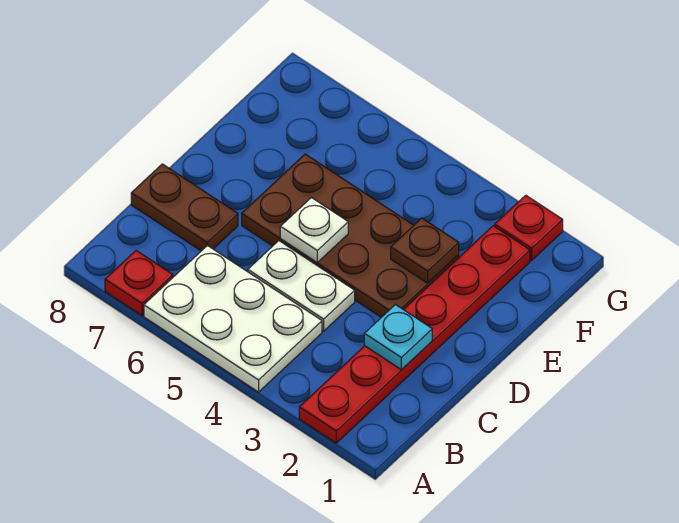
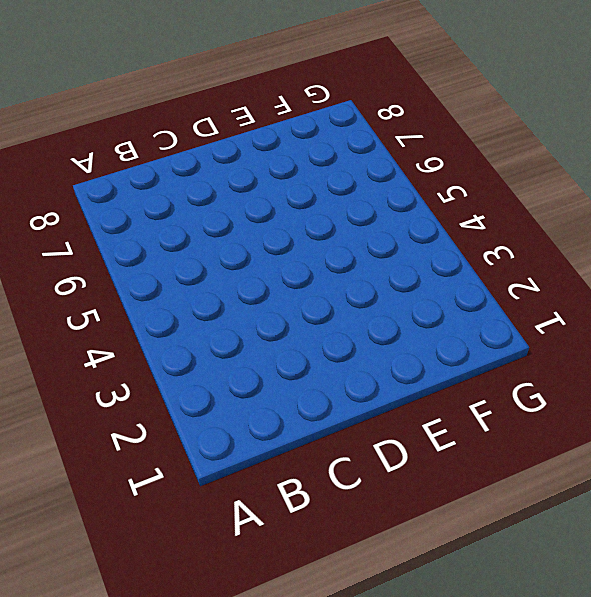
none -> red plate A2:F2 level 1
none -> white plate A4:B6 level 1

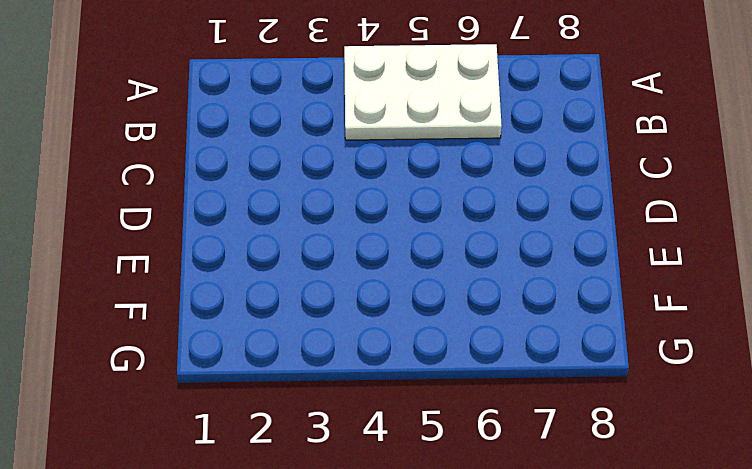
none -> red plate A2:F2 level 1
none -> red plate A7 level 1

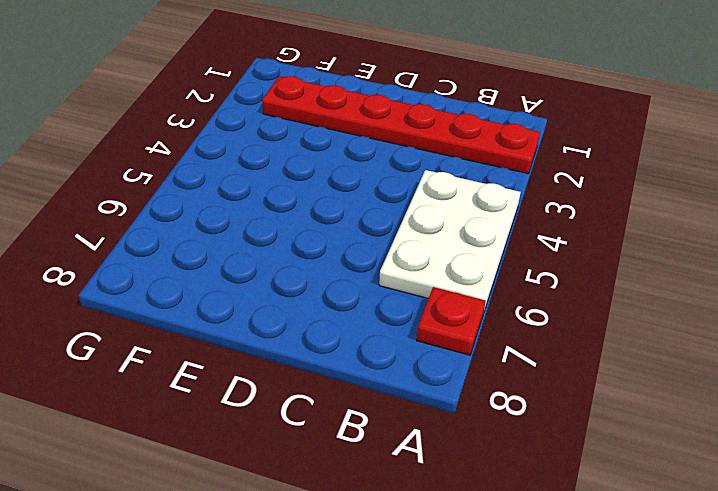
none -> white plate C4:C5 level 1
none -> brown plate C7:C8 level 1

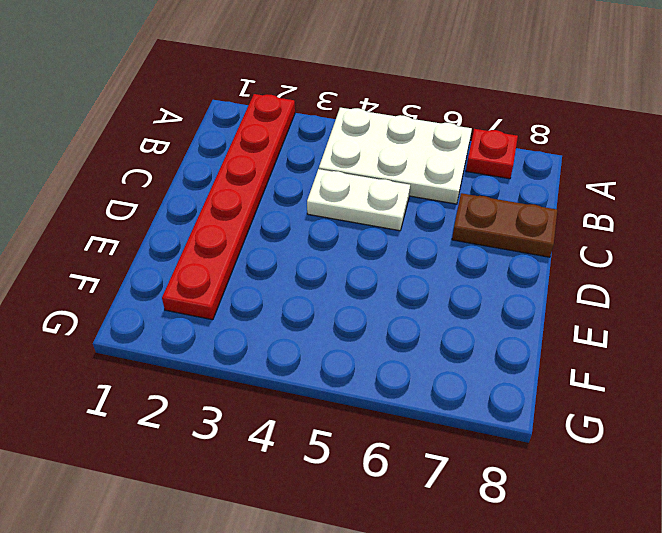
none -> brown plate D3:E6 level 1
none -> red plate G2 level 1

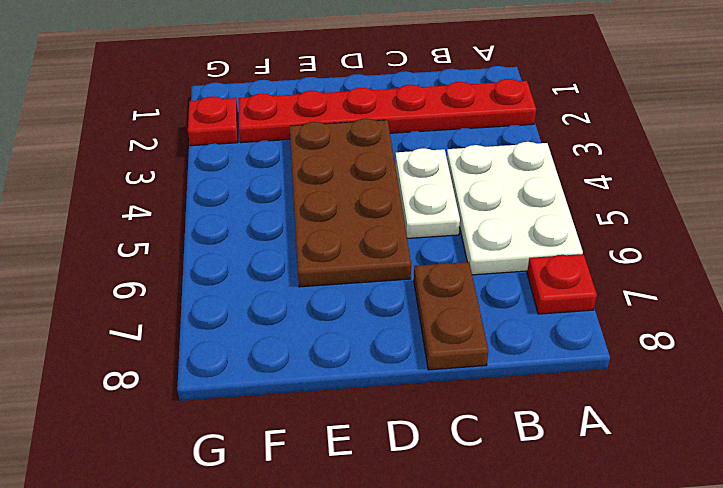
none -> cyan plate C2 level 2
none -> white plate D5 level 2

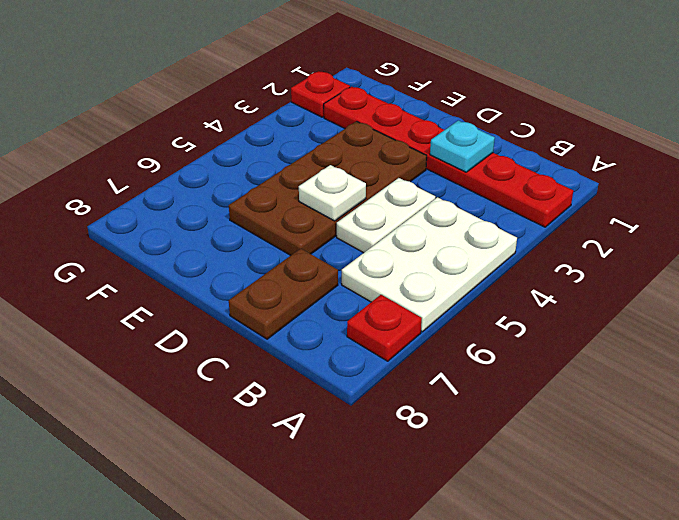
none -> brown plate E3 level 2

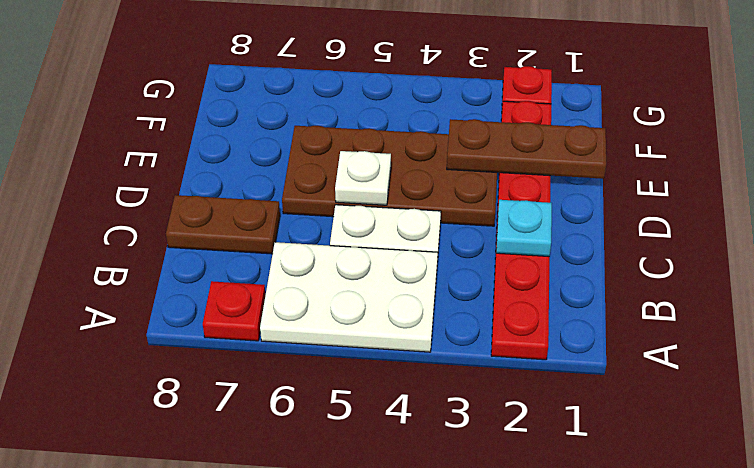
brown plate E1:E3 level 2 -> brown plate E3 level 2

